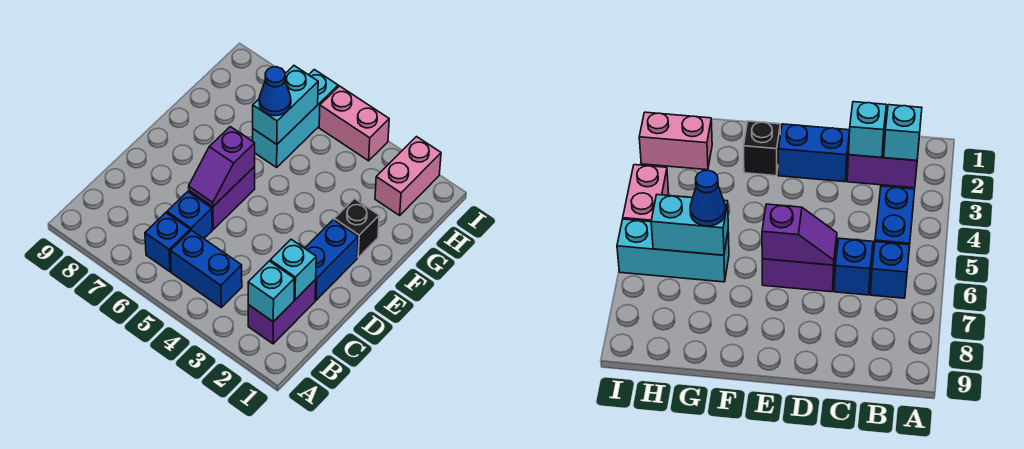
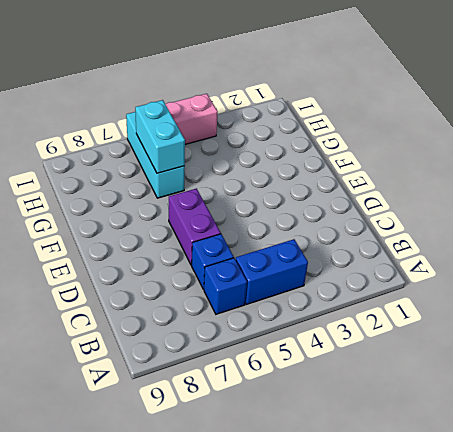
none -> purple brick B2:C2 level 1
none -> blue brick D2:E2 level 1
none -> black brick F2 level 1

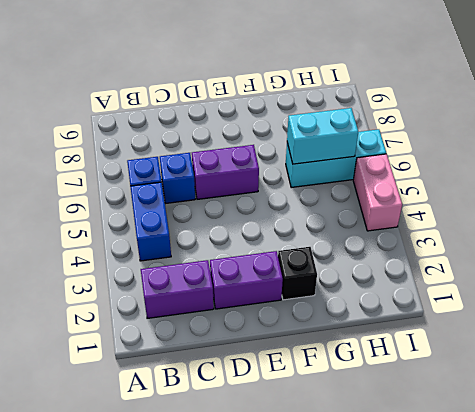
purple brick D2:E2 level 1 -> blue brick D2:E2 level 1
none -> pink brick H2:I2 level 1
none -> cyan brick B2 level 2
none -> cyan brick C2 level 2

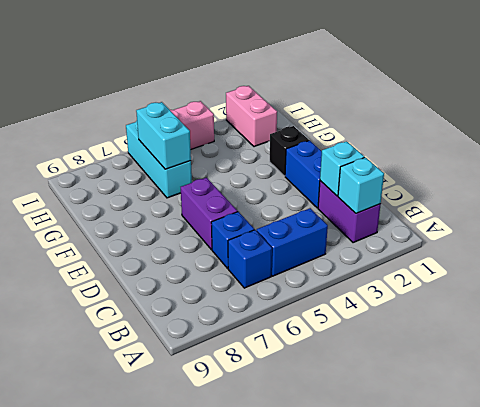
none -> purple slope D6:E6 level 2 top E
none -> blue cone G6 level 3

